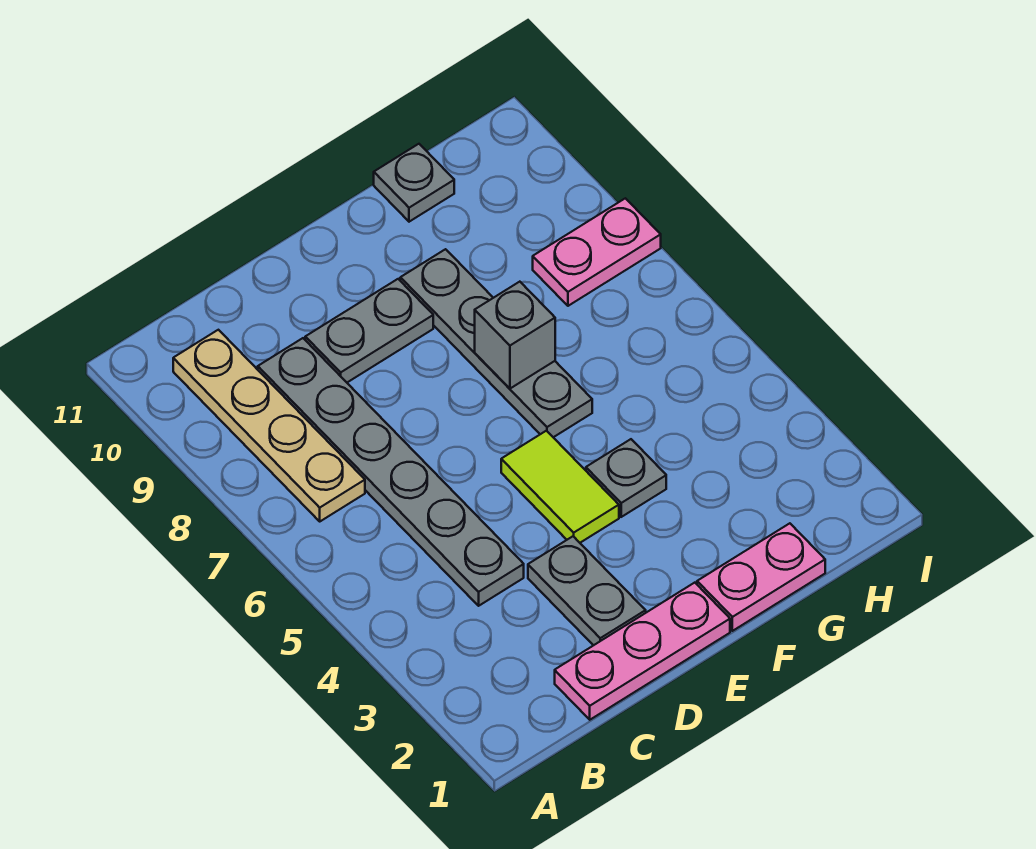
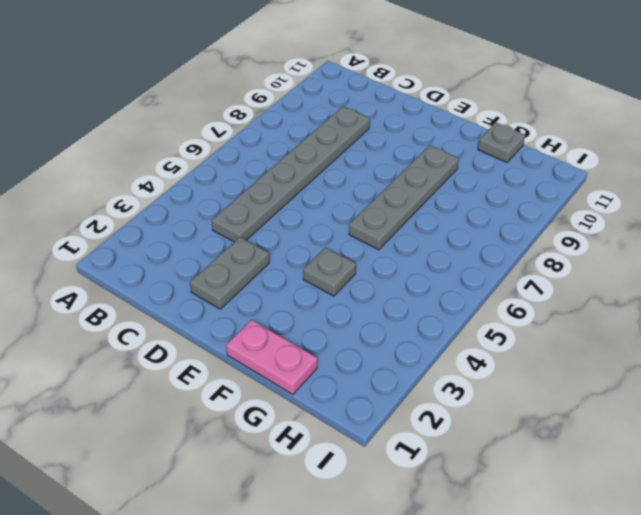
none -> tan plate B7:B10 level 1
none -> pink plate C1:E1 level 1
none -> grey plate D9:E9 level 1

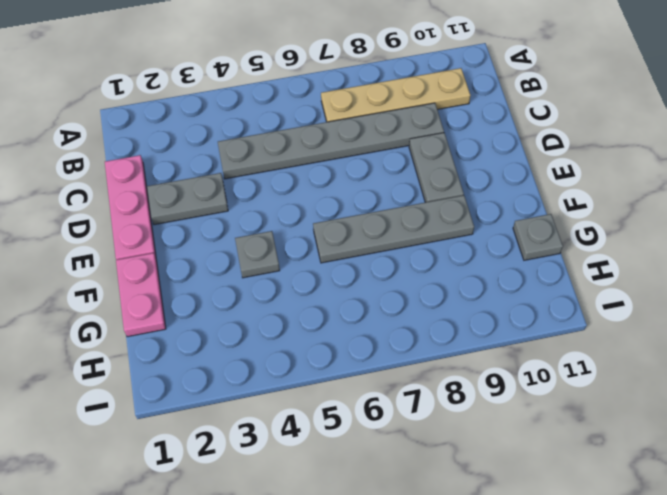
none -> lime tile E4:E5 level 1
none -> pink plate H8:I8 level 1
none -> grey brick F7 level 2

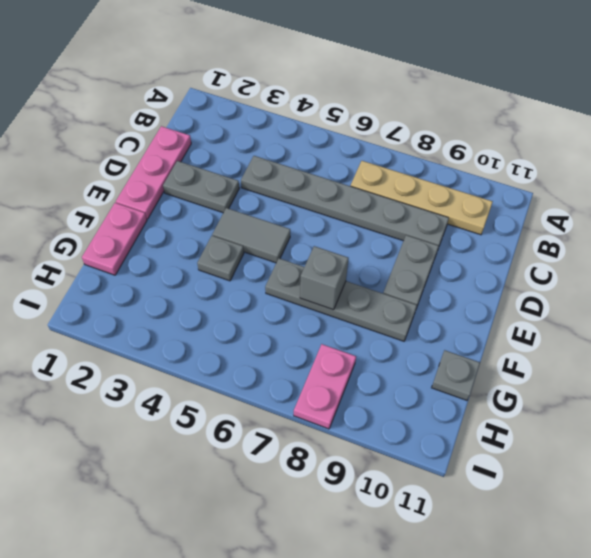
grey tile E4:E5 level 1 -> lime tile E4:E5 level 1

